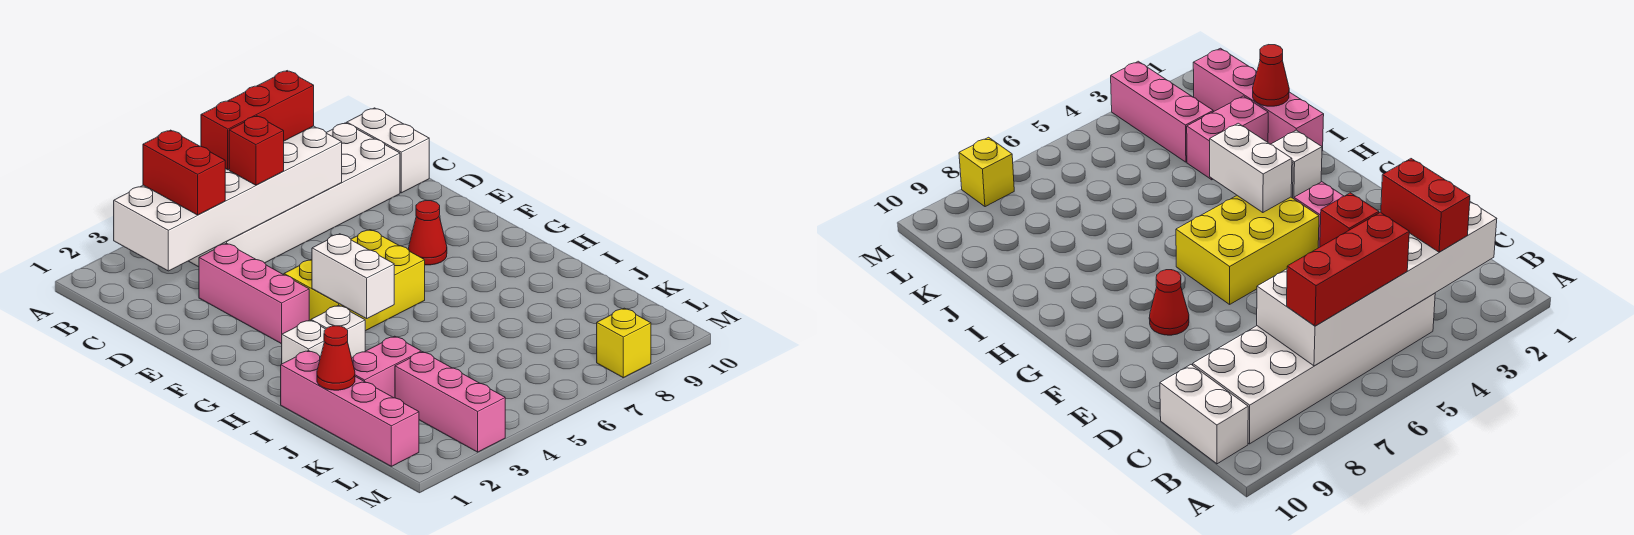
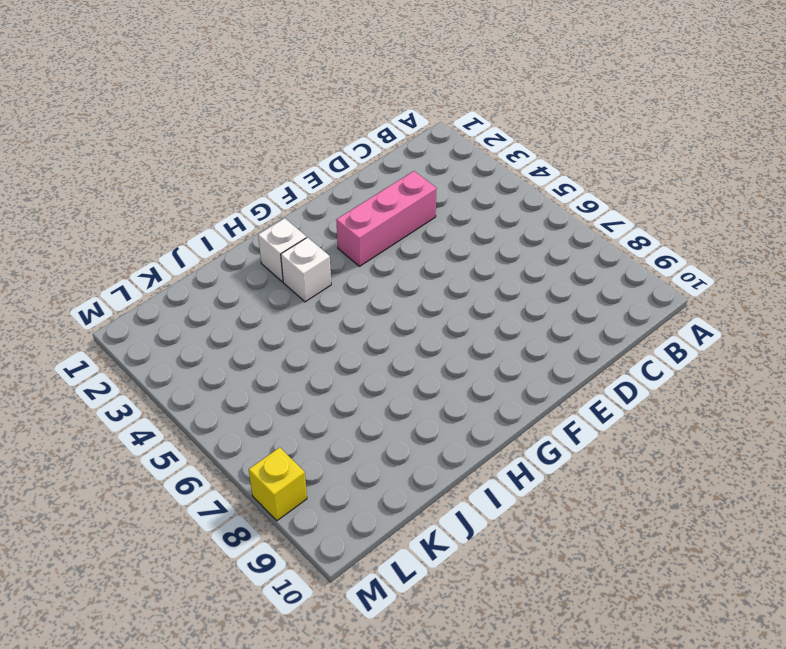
none -> white brick B4:C9 level 1
none -> white brick B10:C10 level 1
none -> yellow brick F4:G6 level 1

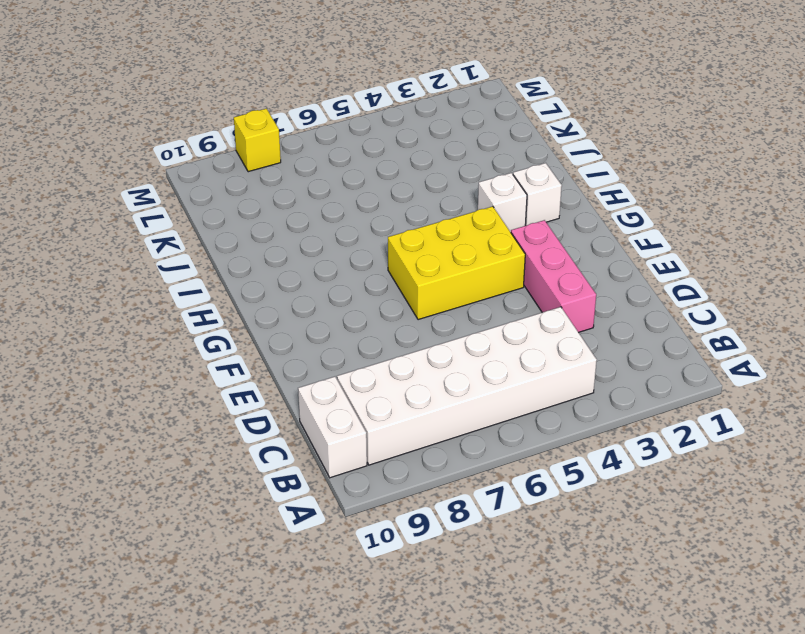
none -> red cone F8 level 1
none -> pink brick I1:L1 level 1
none -> pink brick J2:J3 level 1

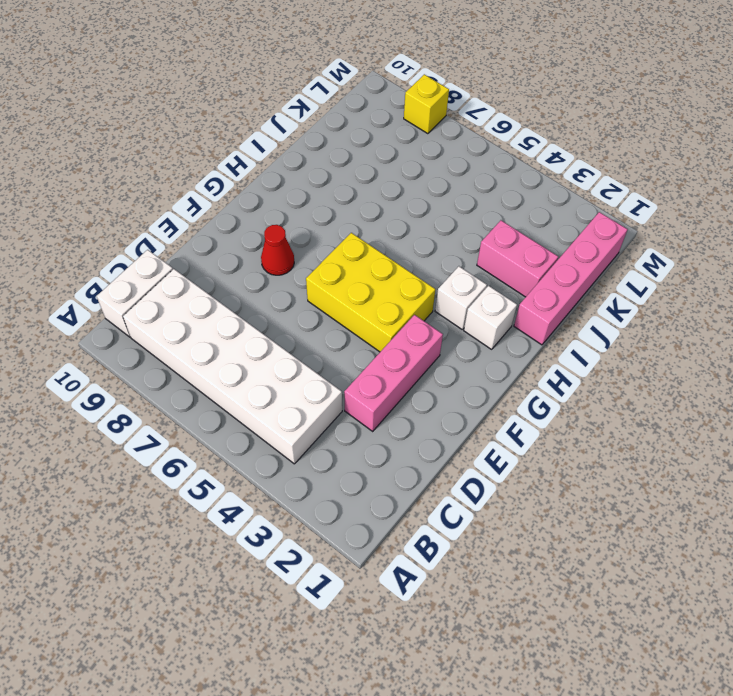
none -> pink brick K3:M3 level 1
none -> white brick B2:C7 level 2
none -> white brick G4:H4 level 2

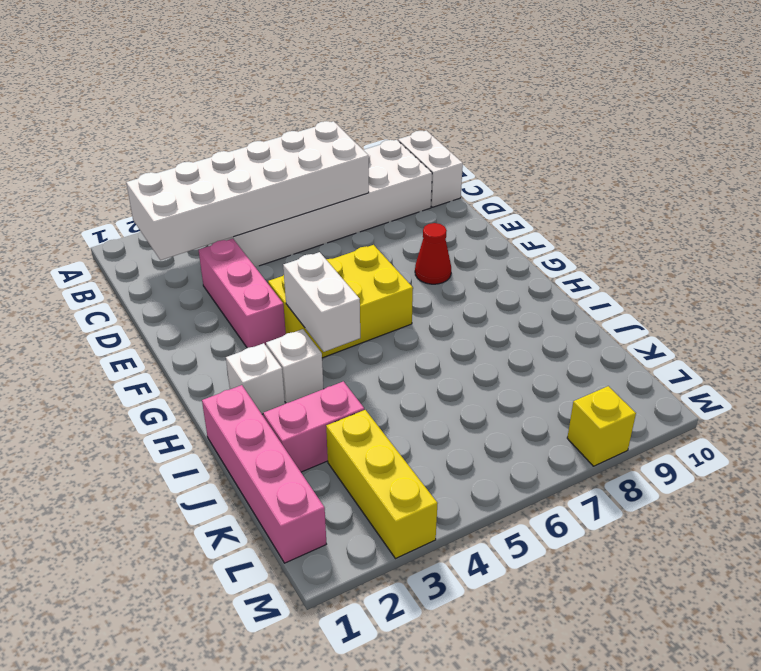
yellow brick K3:M3 level 1 -> pink brick K3:M3 level 1
none -> red cone J1 level 2
none -> red brick B3:C3 level 3
none -> red brick B5:B7 level 3

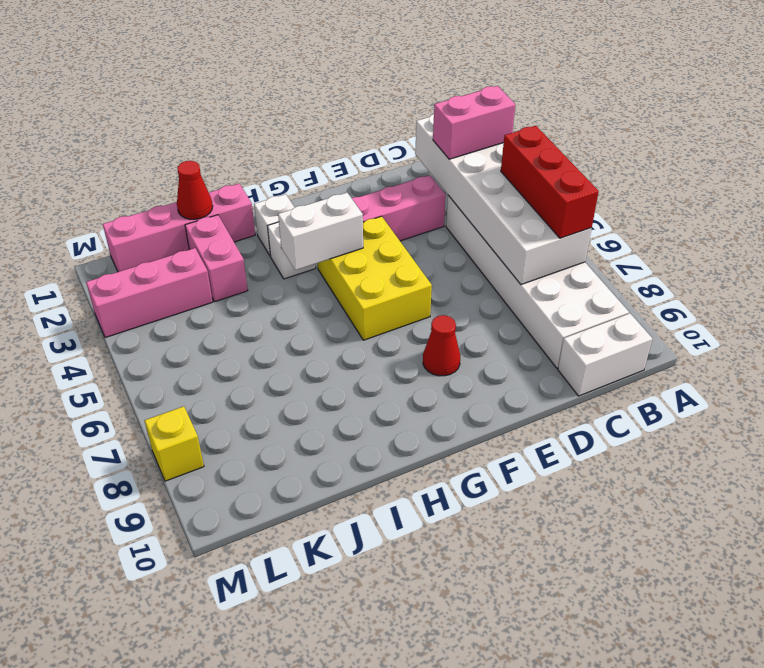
pink brick B3:C3 level 3 -> red brick B3:C3 level 3
none -> red brick C5 level 3

